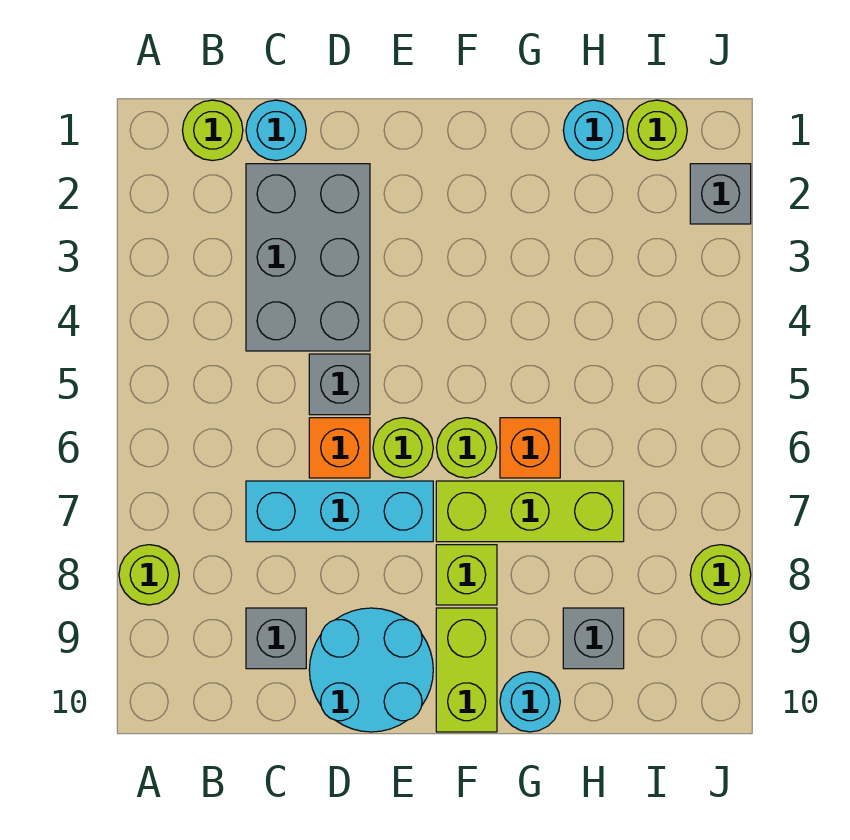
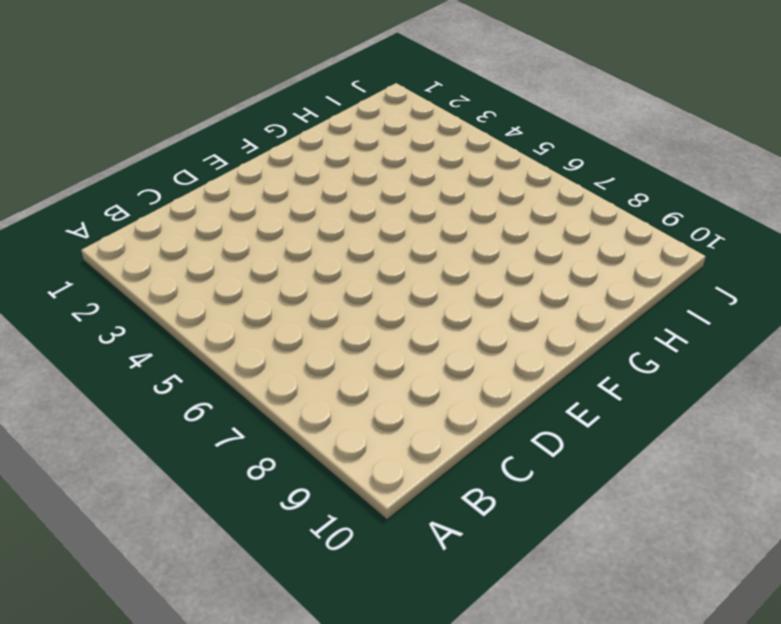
none -> lime round brick A8 level 1
none -> lime round brick B1 level 1
none -> cyan round brick C1 level 1

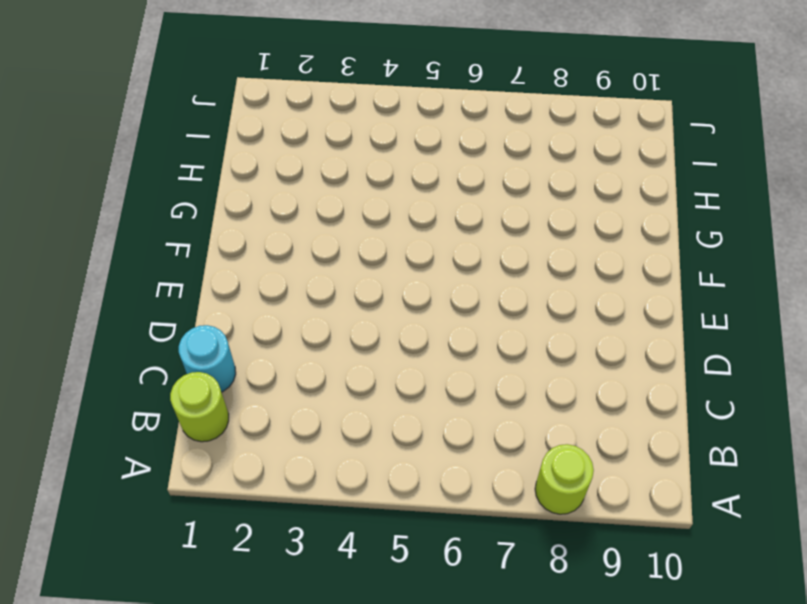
none -> grey brick C2:D4 level 1
none -> cyan brick C7:E7 level 1
none -> grey brick C9 level 1

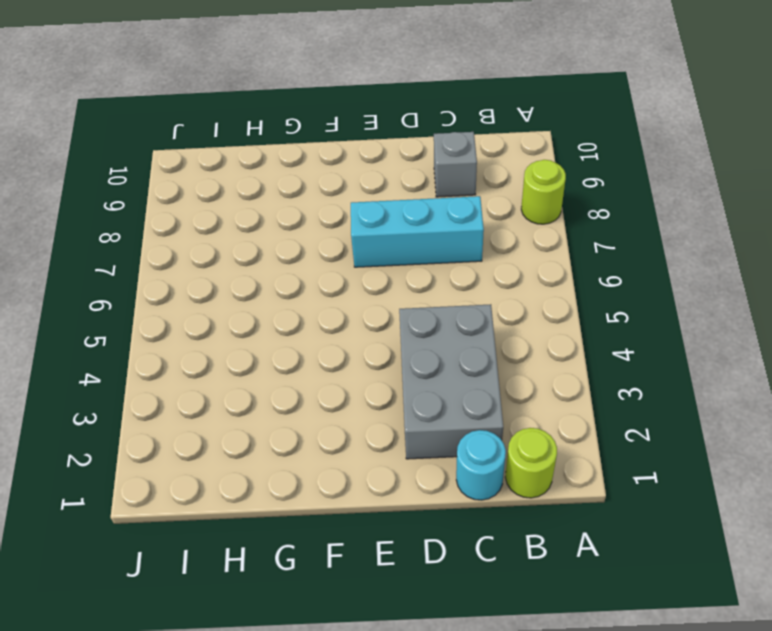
none -> grey brick D5 level 1
none -> orange brick D6 level 1
none -> cyan round brick D9:E10 level 1

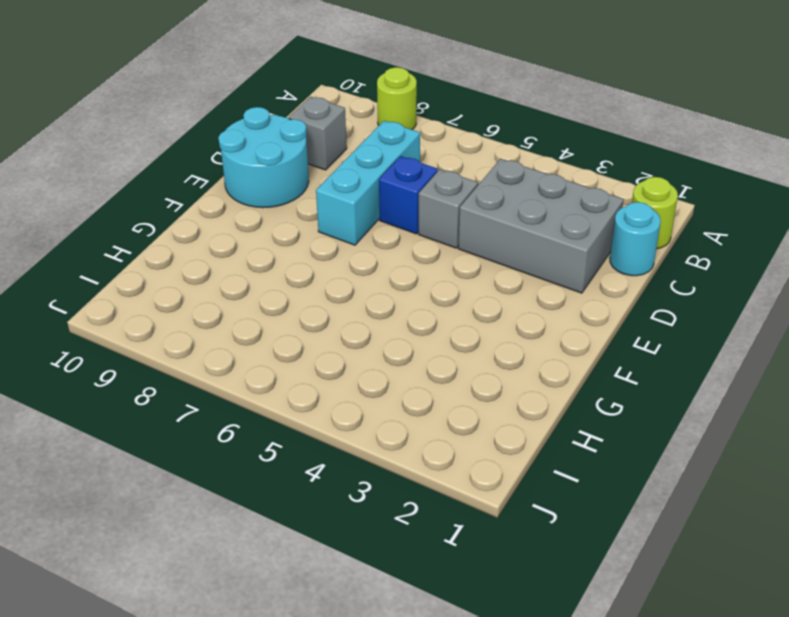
blue brick D6 level 1 -> orange brick D6 level 1
none -> lime round brick E6 level 1
none -> lime round brick F6 level 1
none -> lime brick F7:H7 level 1

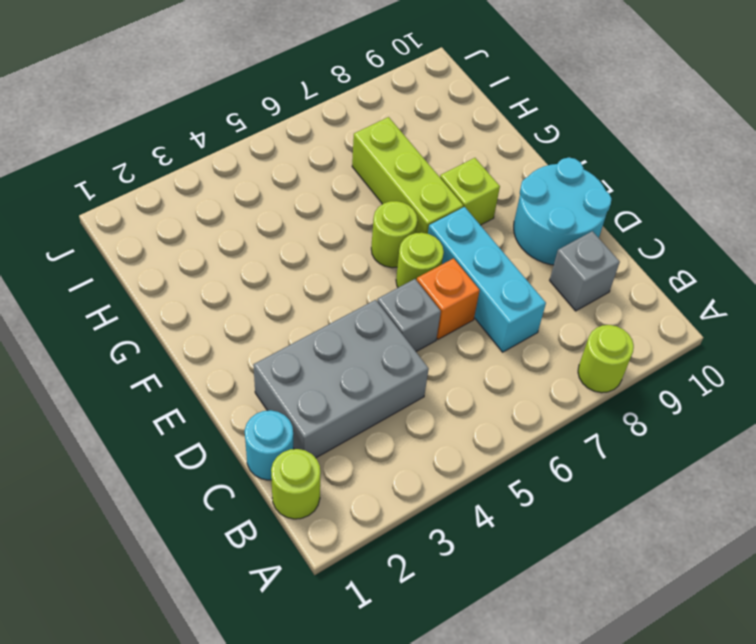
none -> lime brick F9:F10 level 1
none -> orange brick G6 level 1
none -> cyan round brick G10 level 1

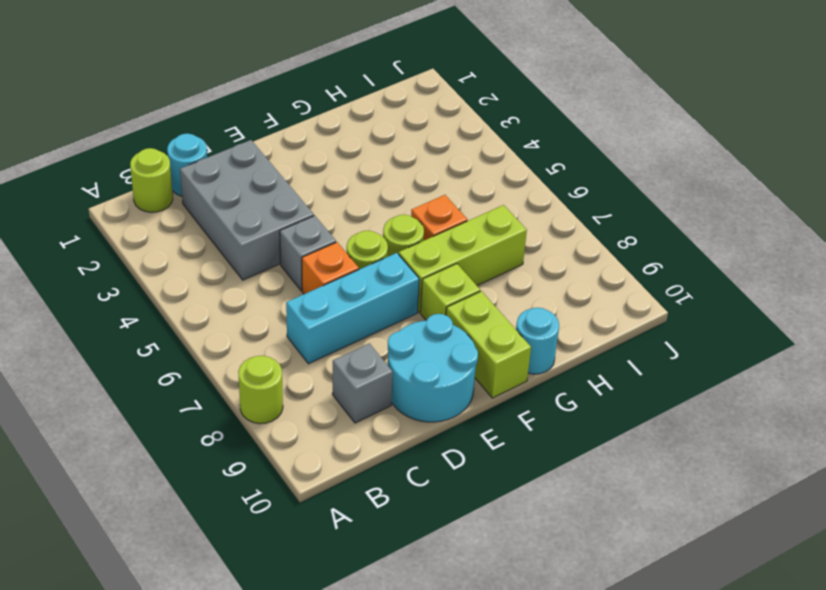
none -> cyan round brick H1 level 1
none -> grey brick H9 level 1
none -> lime round brick I1 level 1

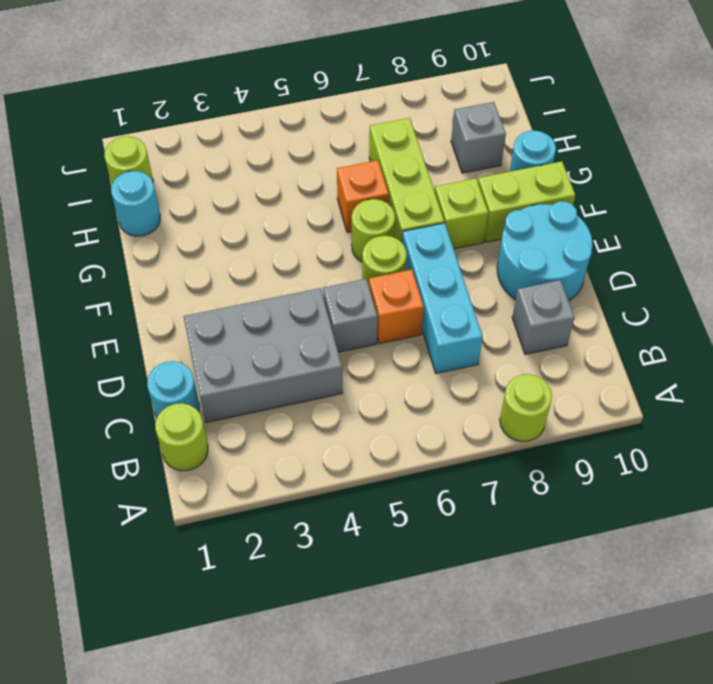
none -> grey brick J2 level 1
none -> lime round brick J8 level 1

